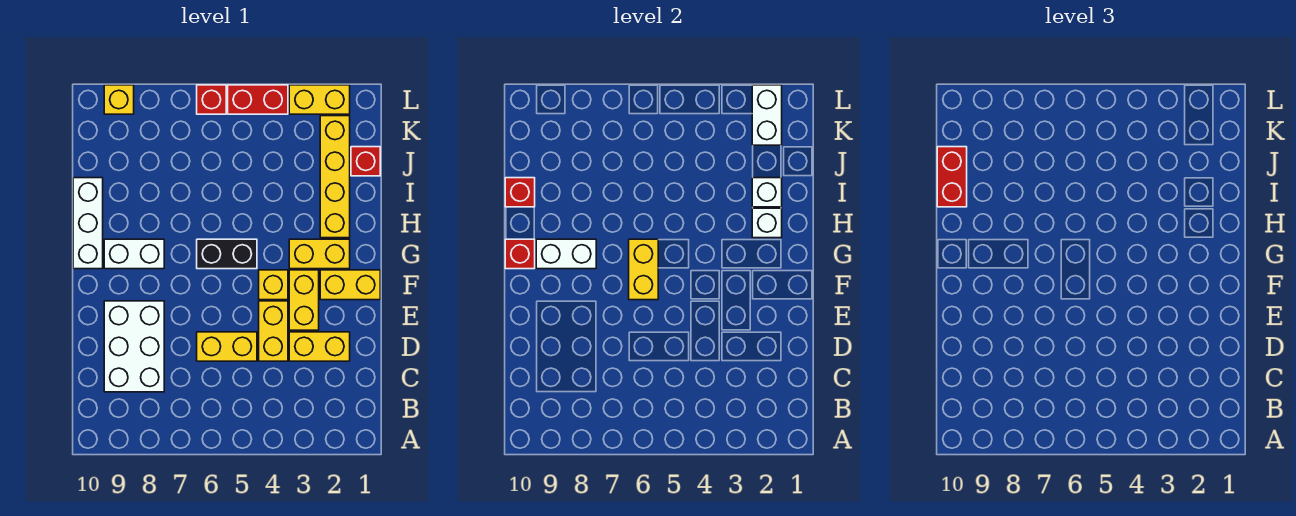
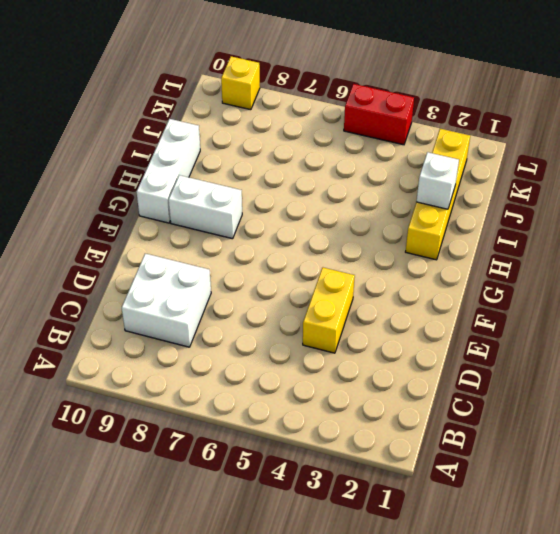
white brick C8:D9 level 1 -> white brick C8:E9 level 1
none -> yellow brick D2:D3 level 1
none -> yellow brick D5:D6 level 1
none -> yellow brick E3:F3 level 1

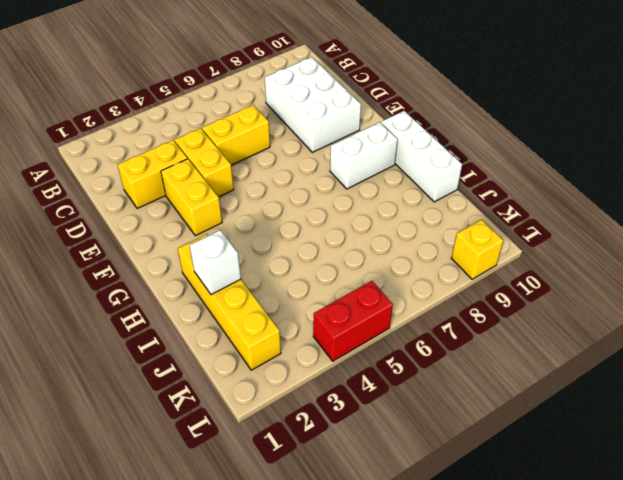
none -> yellow brick F1:F2 level 1
none -> yellow brick F4 level 1
none -> yellow brick G2:G3 level 1

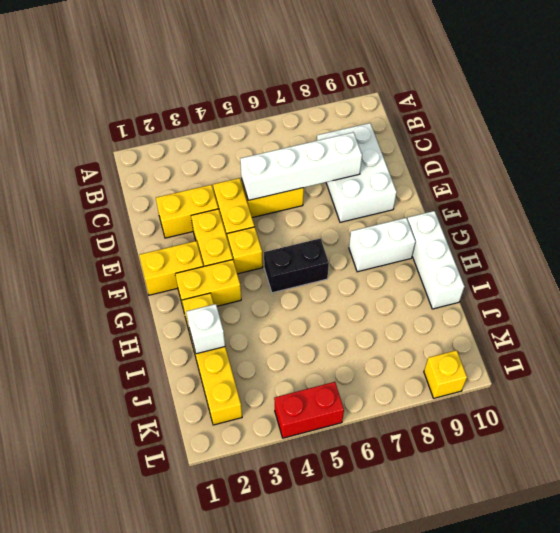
white brick D5:D8 level 2 -> none
none -> red brick J1 level 1
none -> yellow brick L2:L3 level 1
none -> red brick L6 level 1

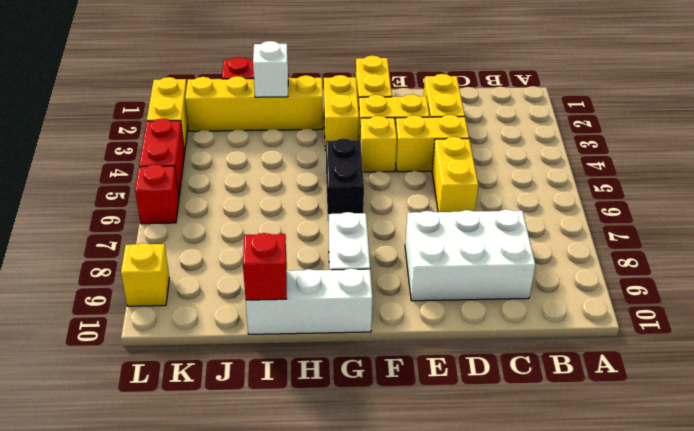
none -> yellow brick F6:G6 level 2
none -> white brick G8:G9 level 2
none -> red brick G10 level 2

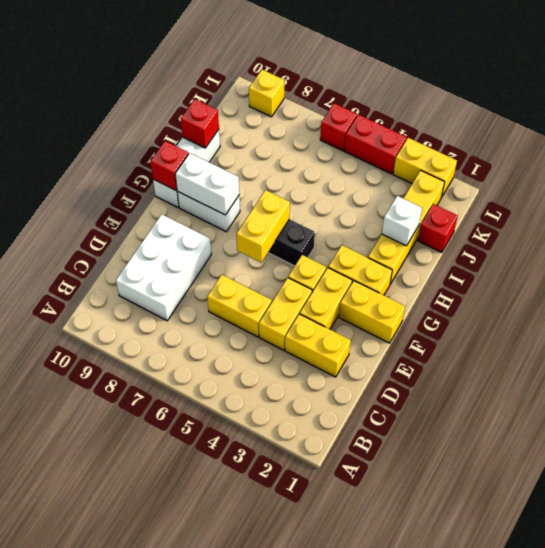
none -> white brick H2 level 2
none -> white brick K2:L2 level 2
none -> red brick I10:J10 level 3

